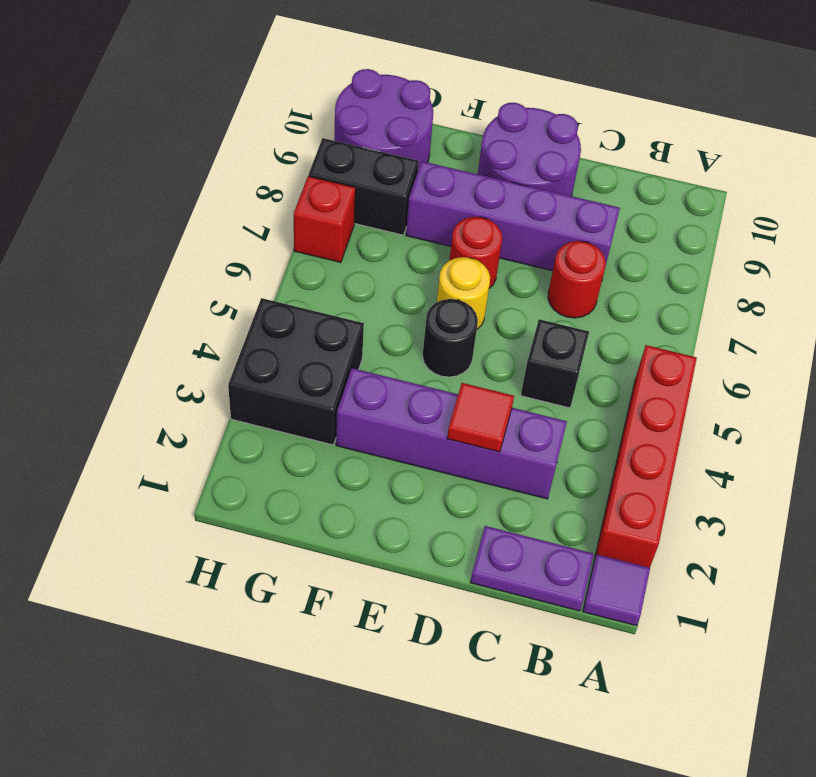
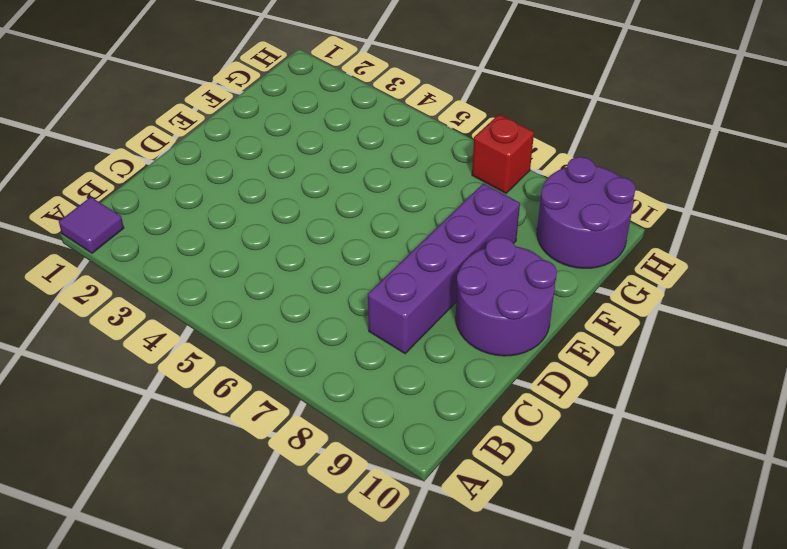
none -> red brick A2:A5 level 1
none -> purple plate B1:C1 level 1
none -> purple brick C3:F3 level 1

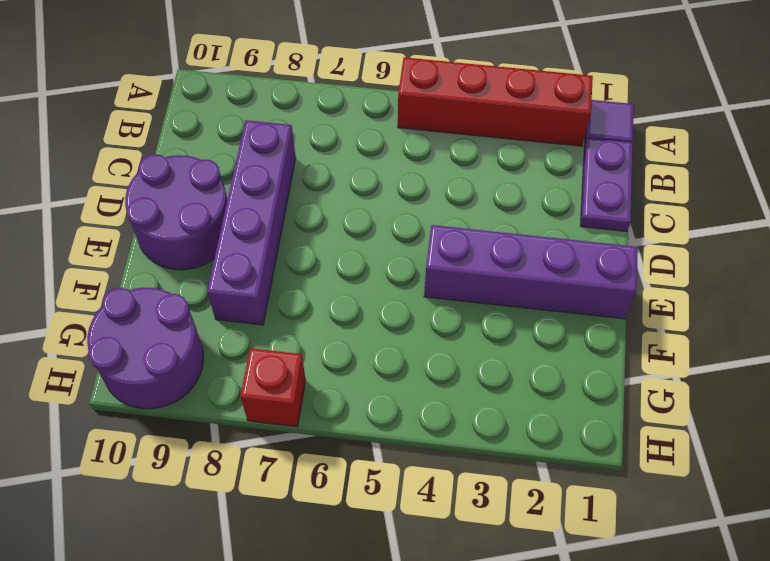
purple brick E1:E4 level 1 -> purple brick C3:F3 level 1
none -> black brick C5 level 1
none -> red round brick C7 level 1
none -> black round brick E5 level 1

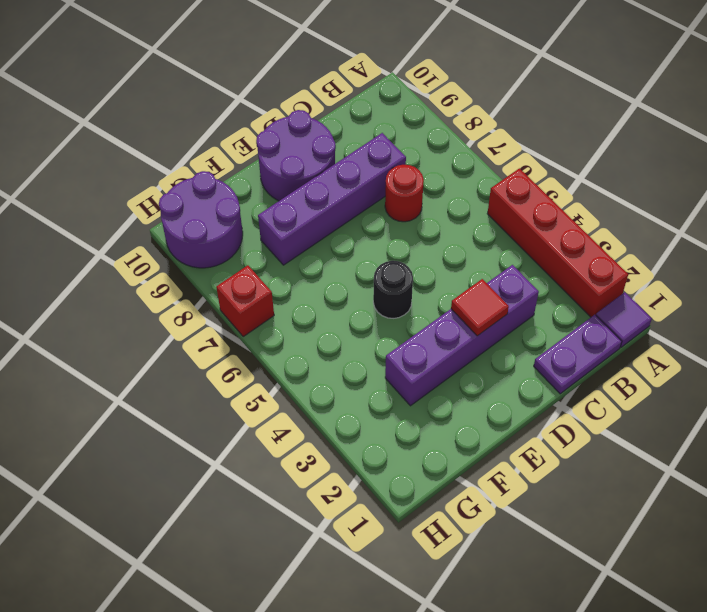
none -> black brick C5 level 1
none -> yellow round brick E6 level 1
none -> red round brick E7 level 1

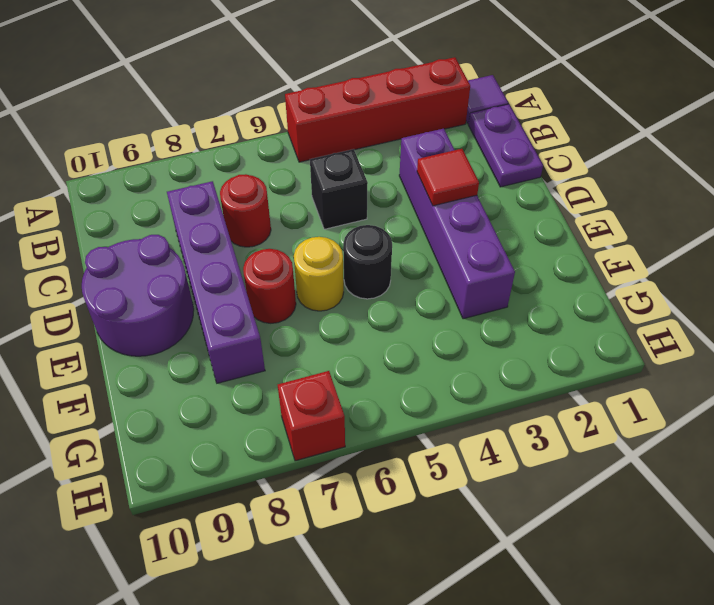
none -> black brick G3:H4 level 1
none -> black brick G8:H8 level 1
none -> purple round brick G9:H10 level 1

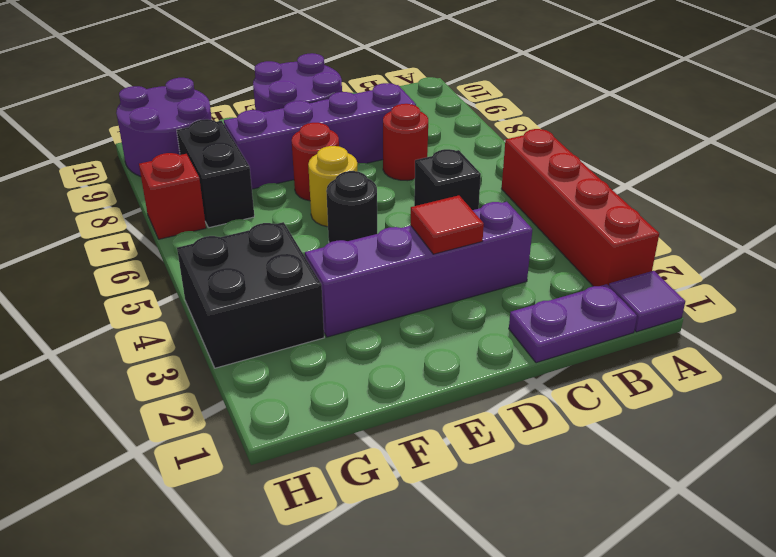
black brick G7:G8 level 1 -> black brick G8:H8 level 1

